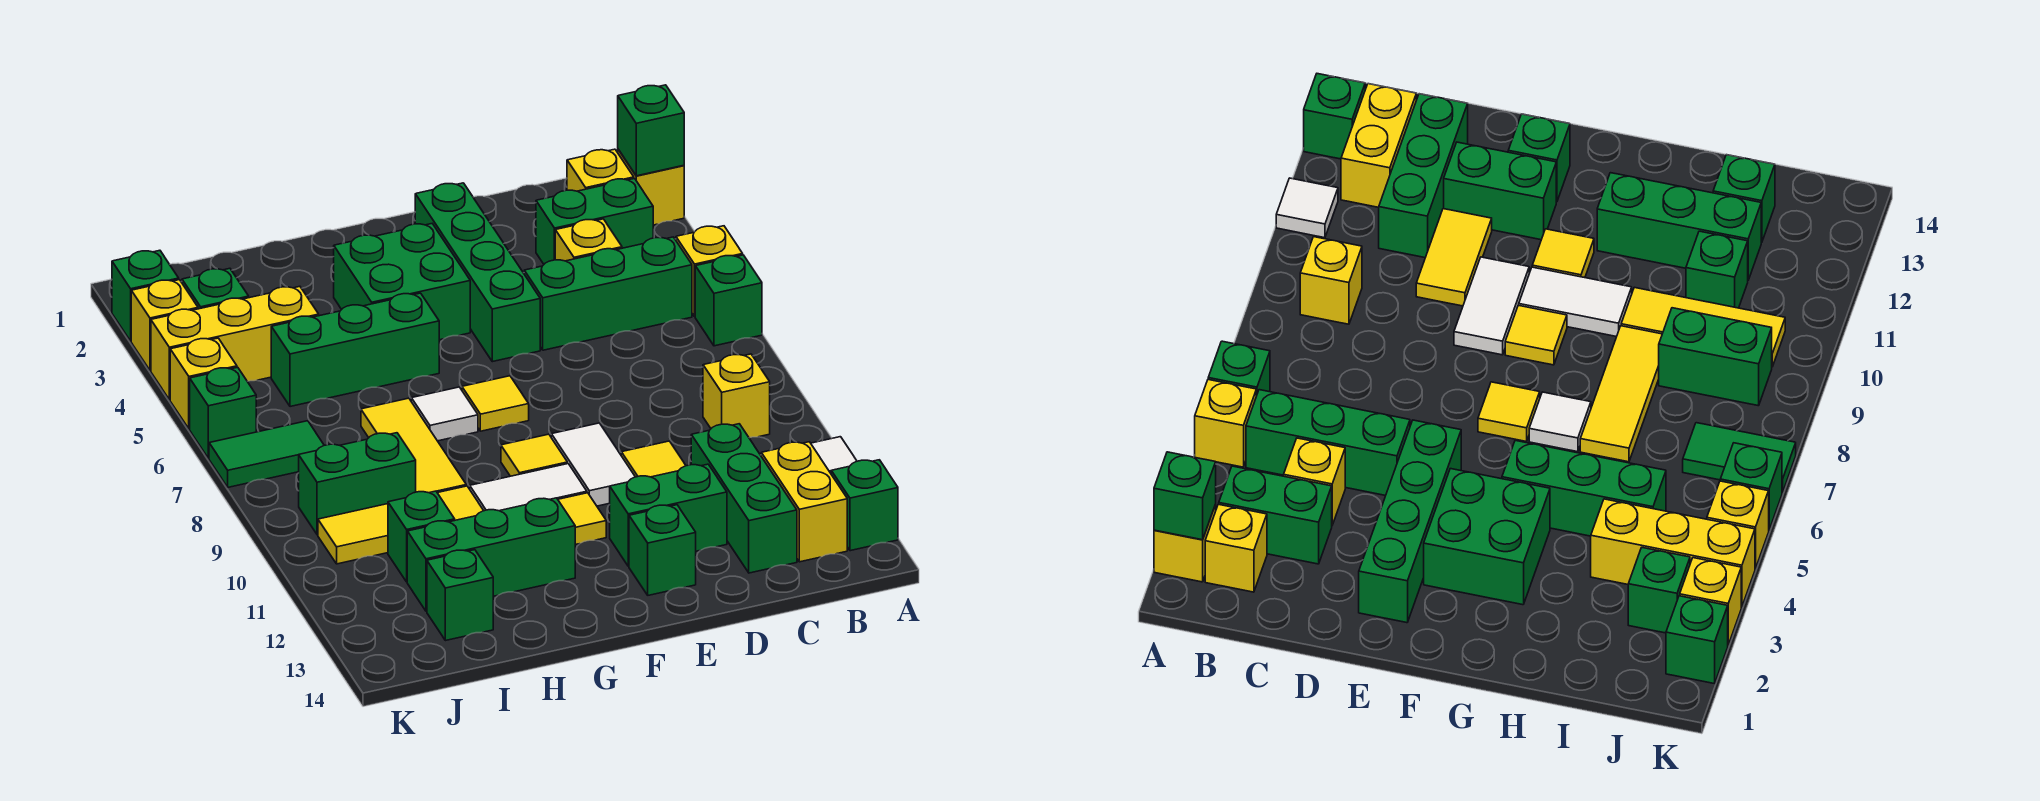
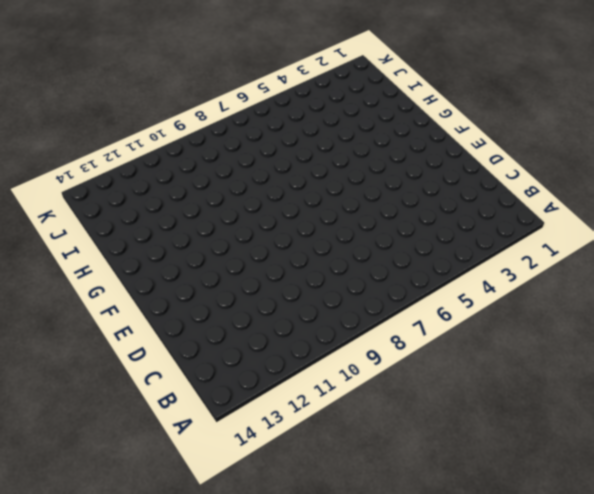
none -> yellow brick A2 level 1
none -> yellow brick A5 level 1
none -> green brick A6 level 1
none -> white tile A11 level 1

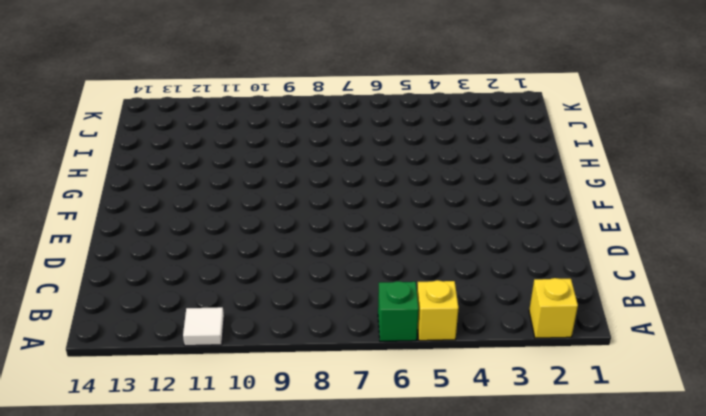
none -> green brick A13 level 1
none -> yellow brick B2 level 1
none -> green brick B3:C3 level 1
none -> green brick B5:D5 level 1

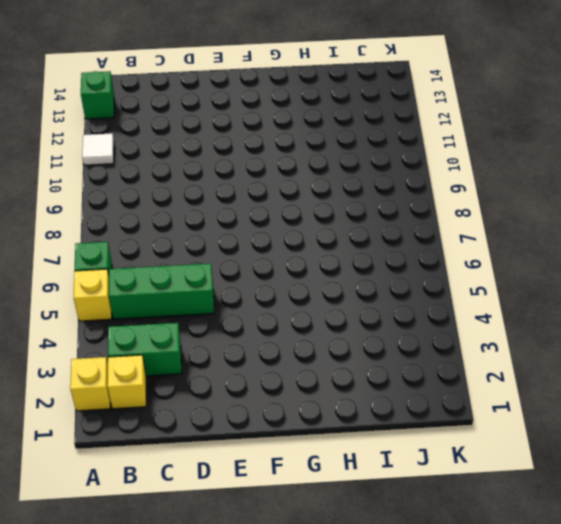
none -> yellow brick B9 level 1
none -> yellow brick B12:B13 level 1
none -> yellow brick C4 level 1
none -> green brick C11:C13 level 1

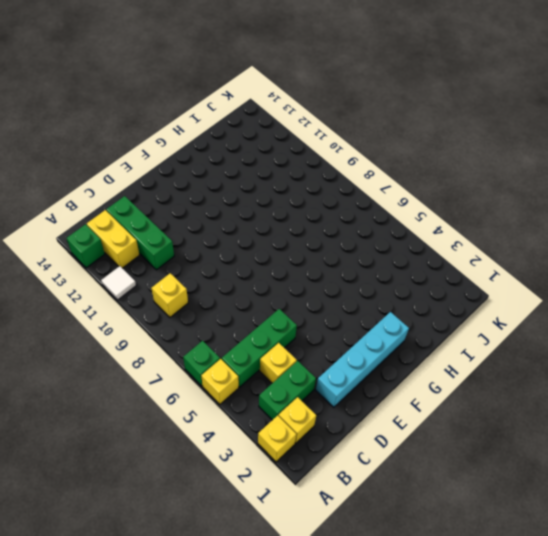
cyan brick D2:G2 level 1 -> green brick E2:E5 level 1
none -> yellow tile D10:D11 level 1
none -> green brick D12:E12 level 1
none -> white tile E9:E10 level 1
none -> green brick E13 level 1

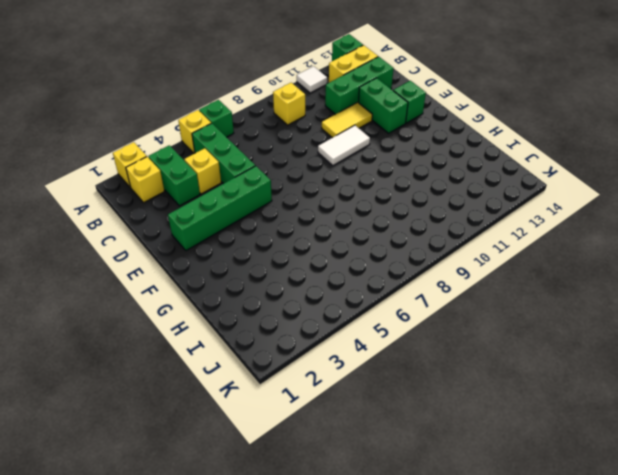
none -> green brick F3:G4 level 1
none -> yellow tile F7 level 1
none -> yellow tile F9 level 1
none -> white tile F10:G10 level 1

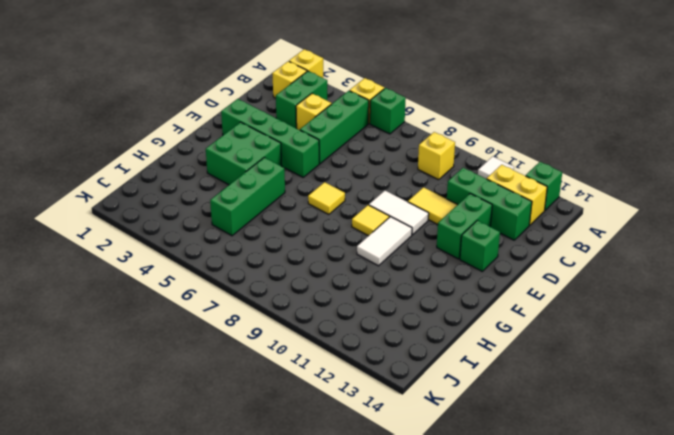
none -> yellow tile F11 level 1
none -> white tile G7 level 1
none -> green brick G12:I12 level 1
none -> yellow tile H7:H9 level 1

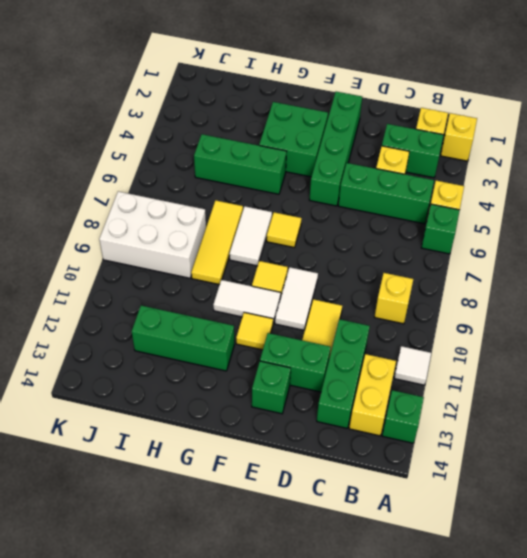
white tile G7:G8 level 1 -> white tile G7 level 1
white brick I8:K9 level 1 -> green brick I9:J9 level 1
none -> yellow tile H10:J10 level 1
none -> yellow brick I4:K4 level 1
none -> green brick I11 level 1
none -> green brick I13 level 1

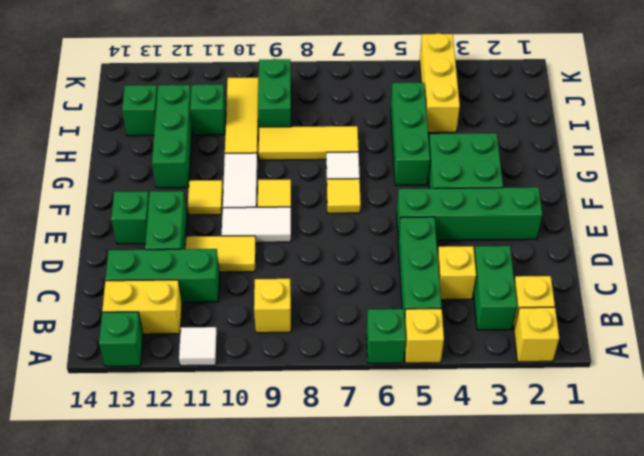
none -> green brick J3 level 1
none -> green tile J7:K7 level 1
none -> green brick K2 level 1
none -> yellow brick K3 level 1

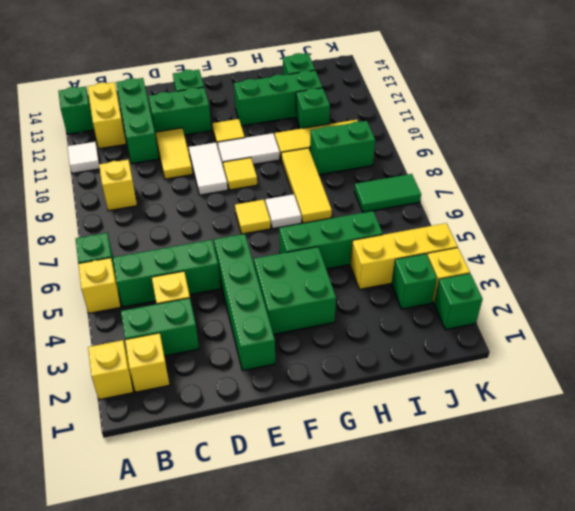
none -> yellow brick K5 level 1
none -> green brick K6 level 1
none -> green brick A2 level 2

